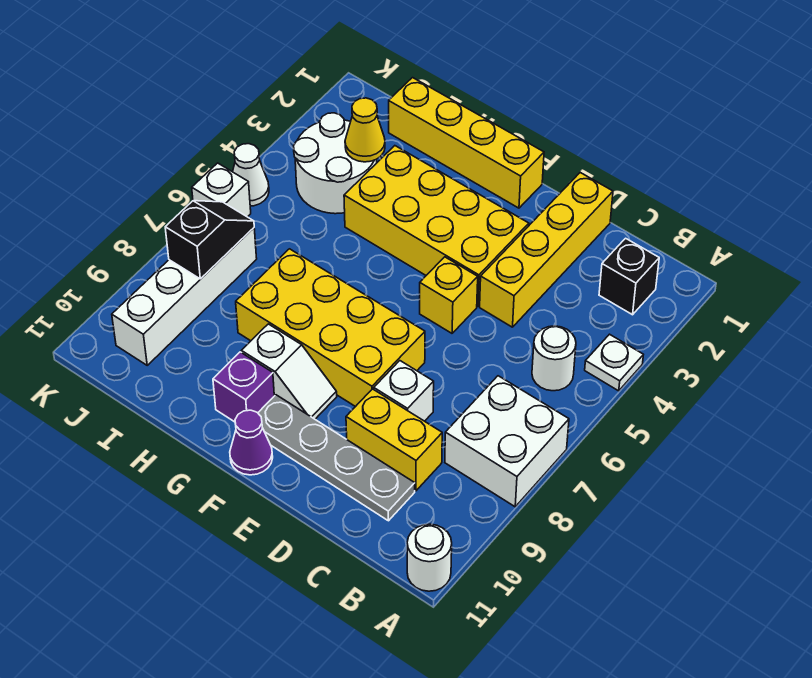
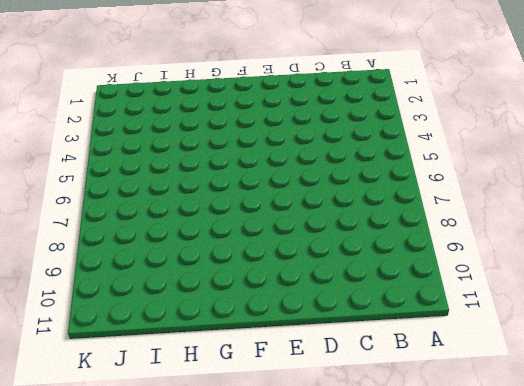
none -> white plate A4 level 1
none -> white brick A7:B8 level 1
none -> white round brick A11 level 1

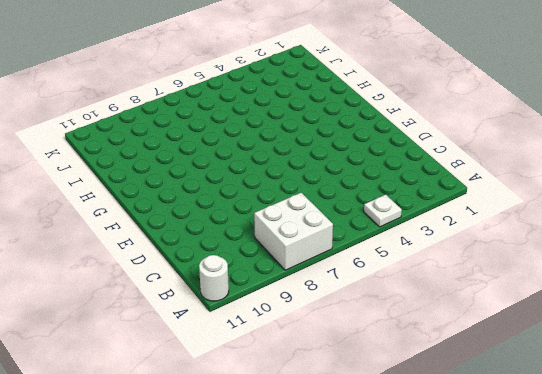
none -> black brick B2 level 1
none -> white round brick B5 level 1
none -> yellow brick C9:D9 level 1

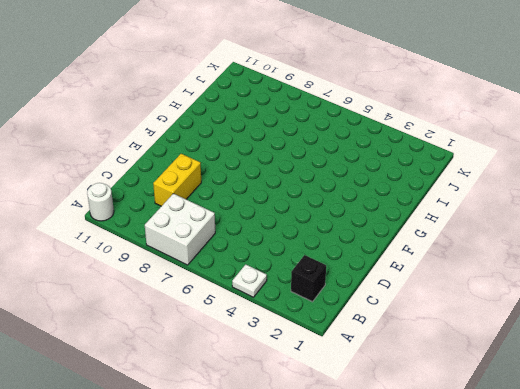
none -> white round brick B5 level 1
none -> grey plate C10:F10 level 1
none -> yellow brick D1:D4 level 1

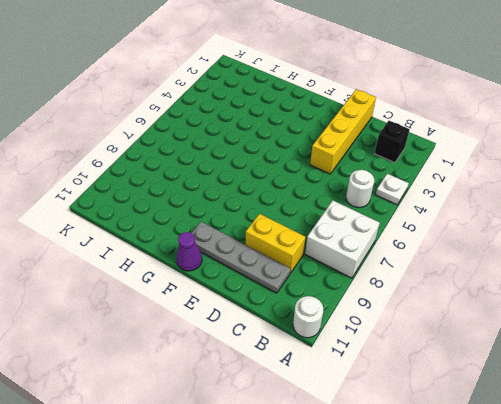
none -> white brick D8 level 1
none -> yellow brick E3:H4 level 1
none -> yellow brick E5 level 1

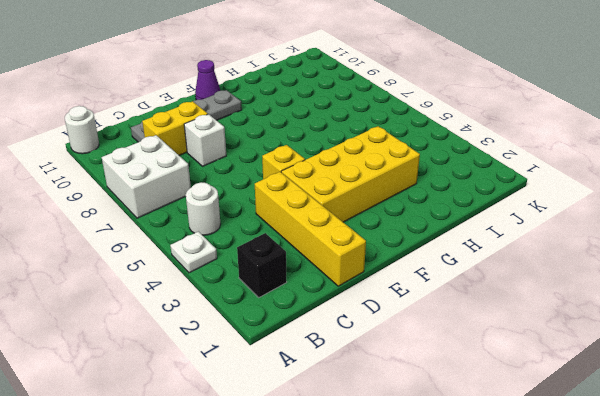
none -> yellow brick E7:H8 level 1
none -> yellow brick F1:I1 level 1
none -> white slope F9:G9 level 1 top G

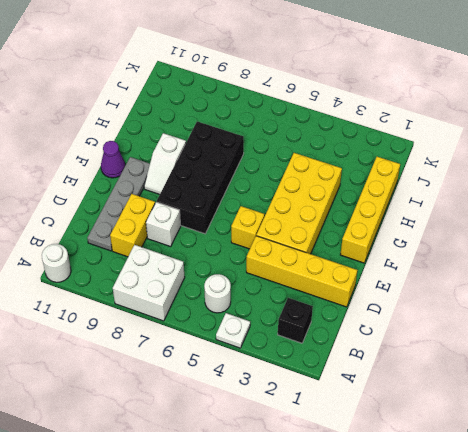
black brick E7:H8 level 1 -> yellow brick E7:H8 level 1
none -> purple brick G10 level 1
none -> white round brick I3:J4 level 1
none -> white brick J7:J10 level 1

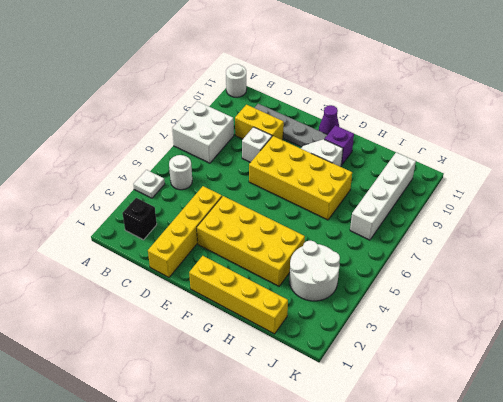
none -> yellow brick E5 level 1
none -> white cone K5 level 1
none -> white brick K6 level 1

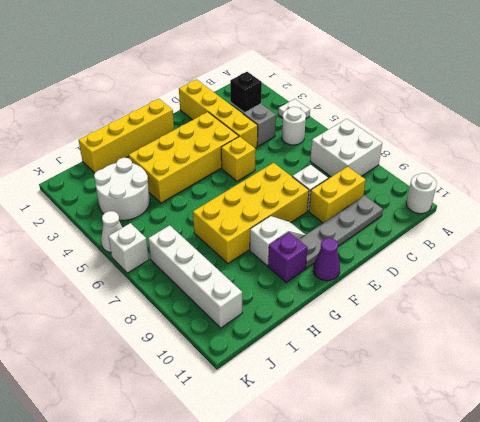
grey brick C4 level 1 -> none
none -> yellow cone I3 level 2
none -> black slope J7:J8 level 2 top 8

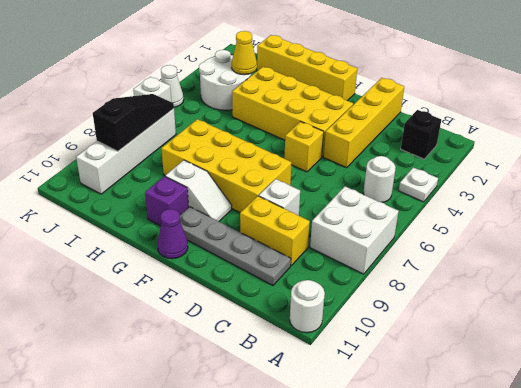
black slope J7:J9 level 2 top 9 -> black slope J7:J8 level 2 top 8

